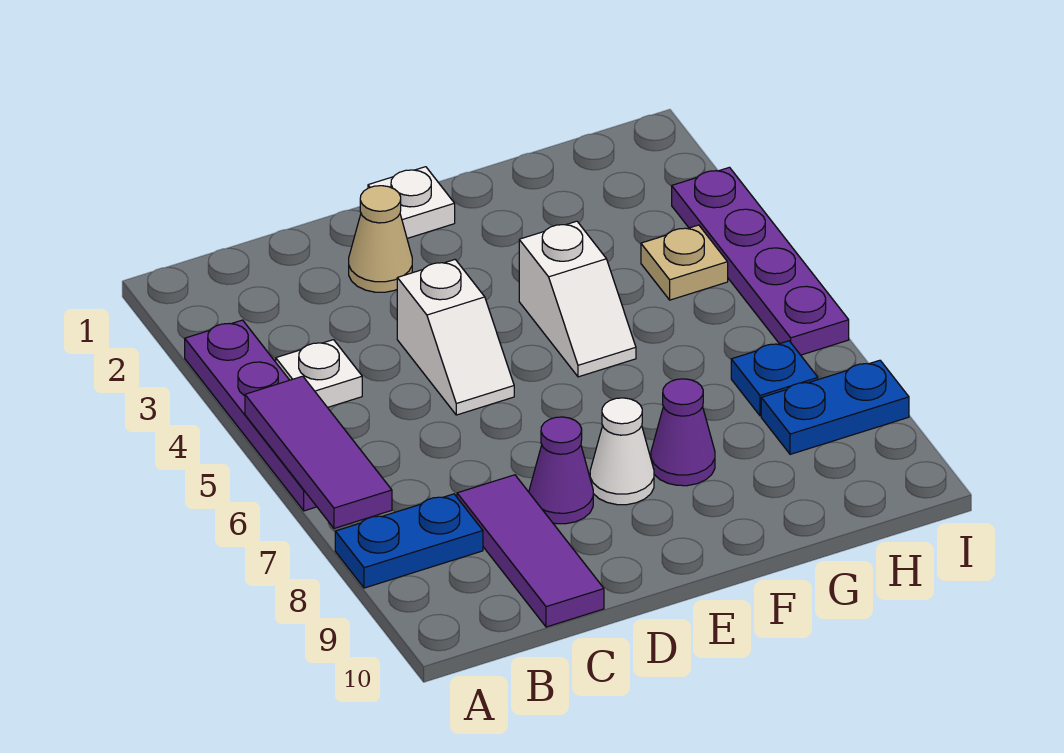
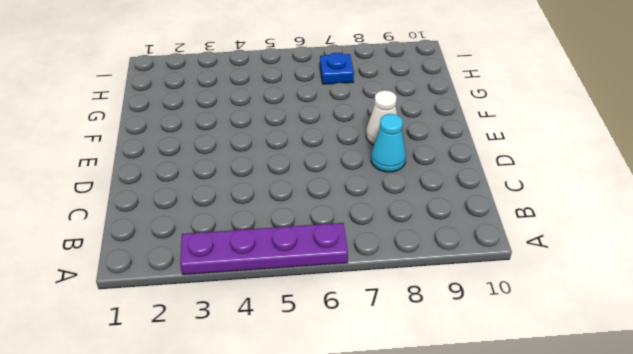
cyan cone D8 level 1 -> purple cone D8 level 1
none -> blue plate A8:B8 level 1
none -> white plate B4 level 1
none -> purple tile C8:C10 level 1

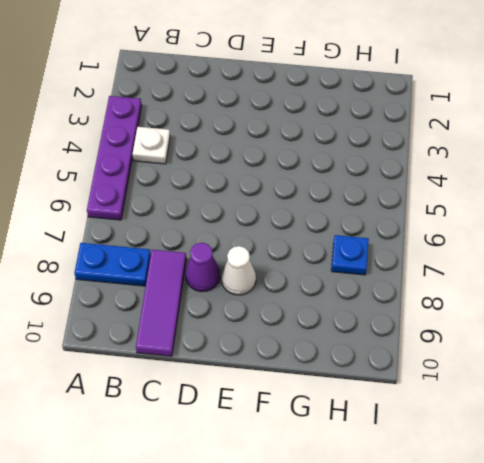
none -> tan cone D2 level 1
none -> white slope D4:D5 level 1 top 4
none -> white plate E1 level 1

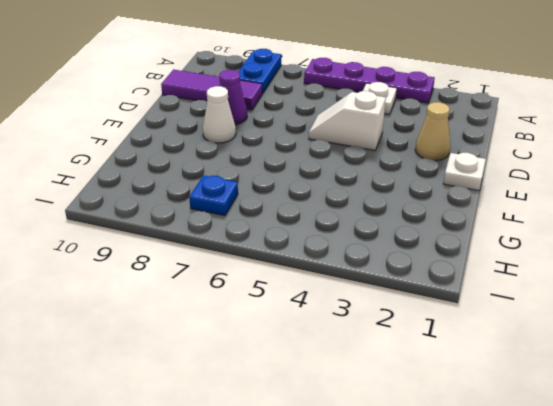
none -> white slope F4:F5 level 1 top 4
none -> purple cone F8 level 1
none -> tan plate H4 level 1

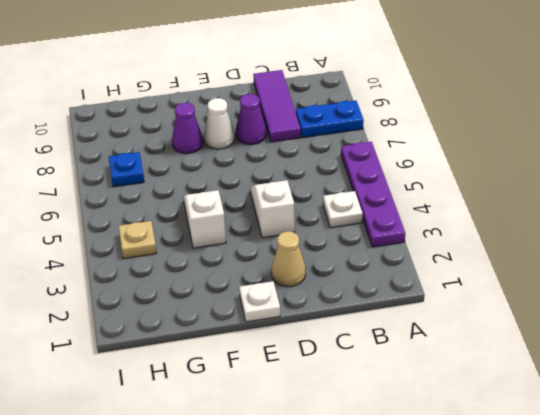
none -> blue plate H8:I8 level 1
none -> purple plate I3:I6 level 1
none -> purple tile A5:A7 level 2

